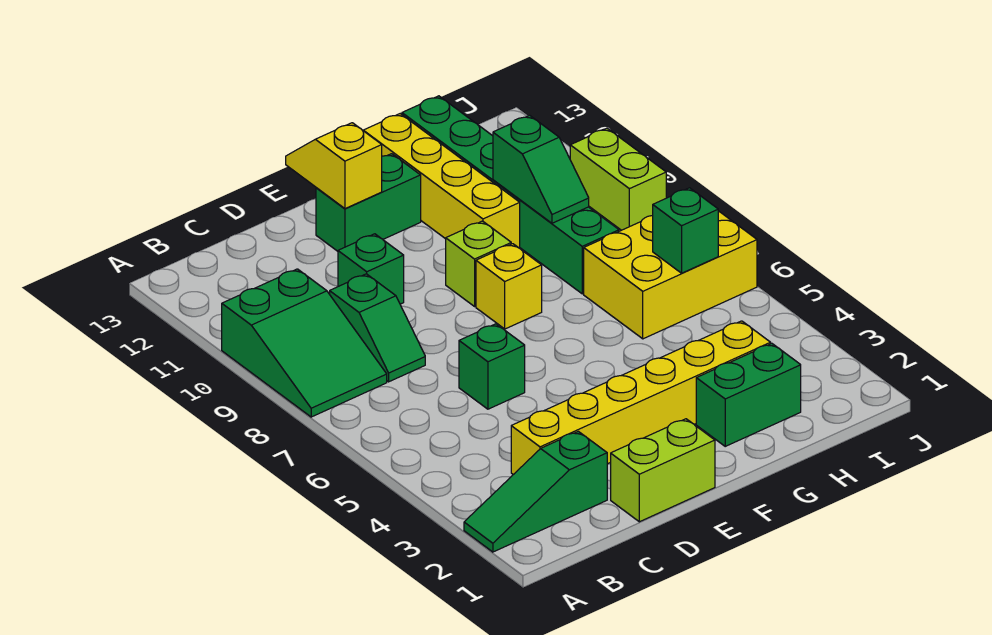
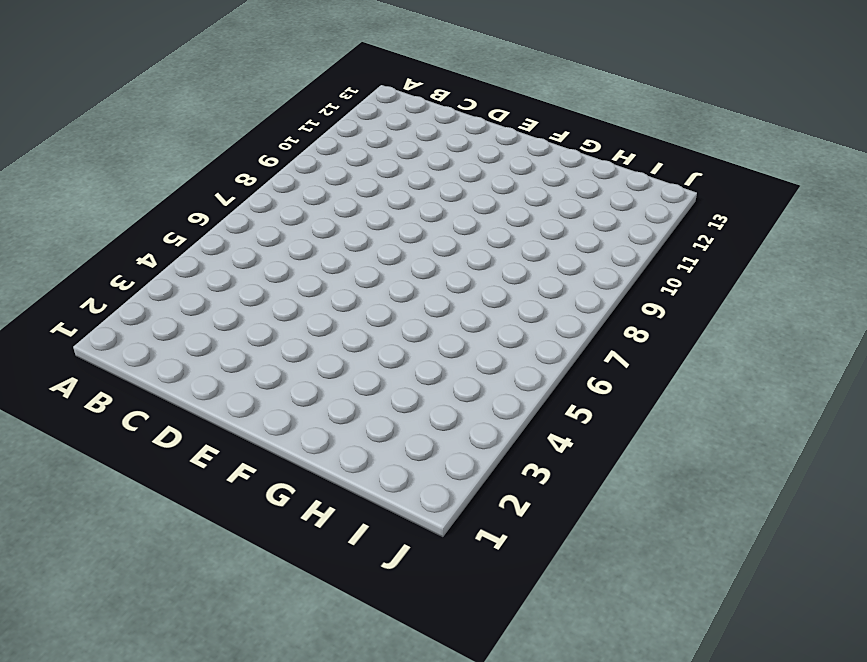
none -> green slope A2:C2 level 1 top C
none -> green slope A8:B10 level 1 top 10
none -> yellow brick C3:H3 level 1

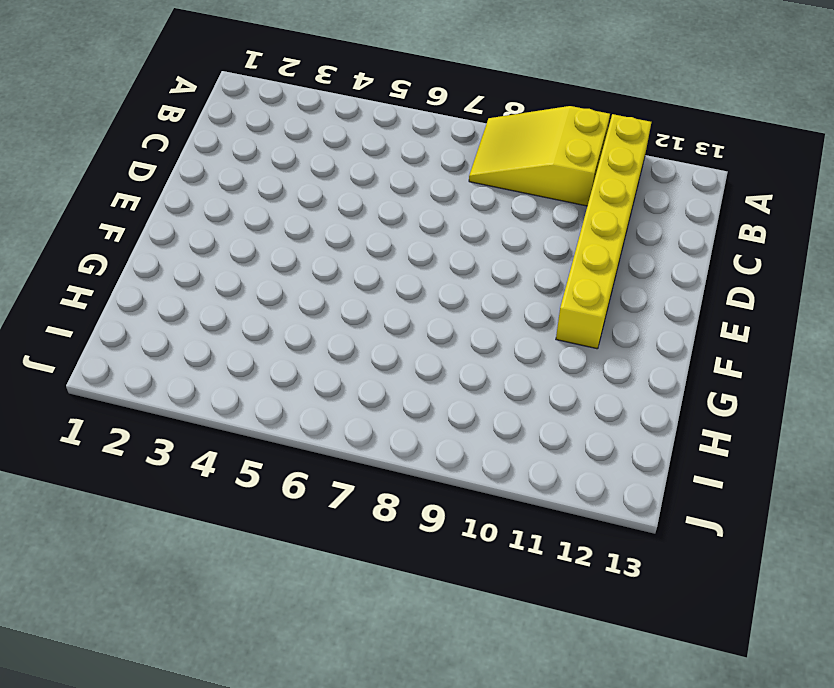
yellow slope A8:B10 level 1 top 10 -> green slope A8:B10 level 1 top 10
yellow brick A11:F11 level 1 -> yellow brick C3:H3 level 1
none -> green slope A2:C2 level 1 top C
none -> green slope C8:C9 level 1 top 9
none -> lime brick D1:E1 level 1

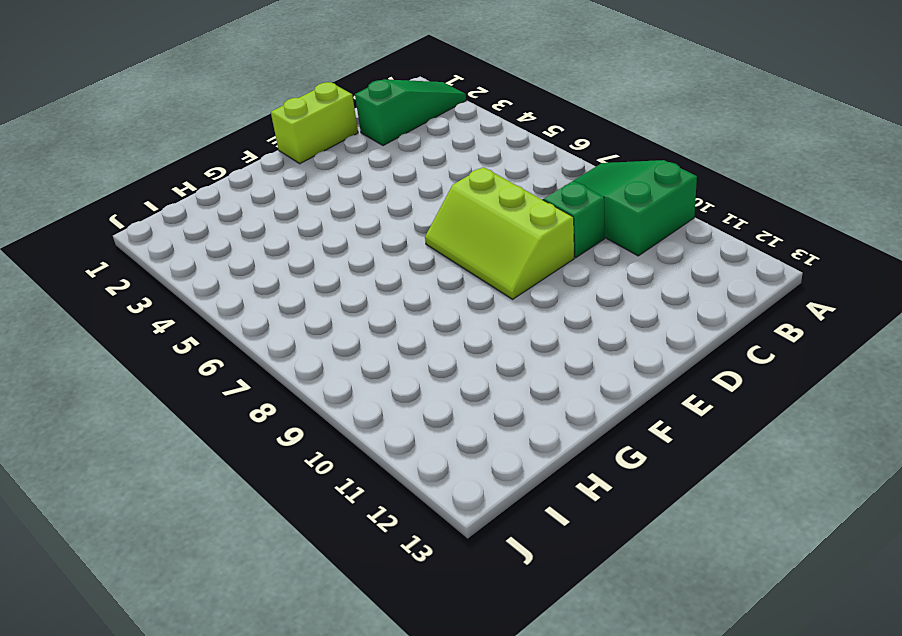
lime slope D7:E9 level 1 top D -> none
none -> yellow brick C3:H3 level 1
none -> green brick D6 level 1
none -> green brick D10 level 1

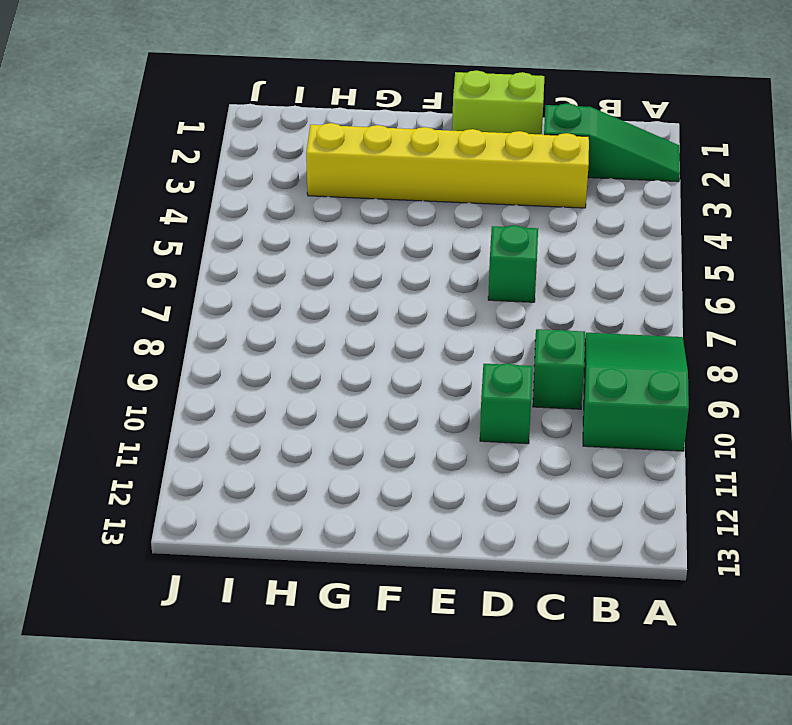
none -> green brick E12:F12 level 1
none -> yellow brick F8 level 1
none -> lime brick F9 level 1

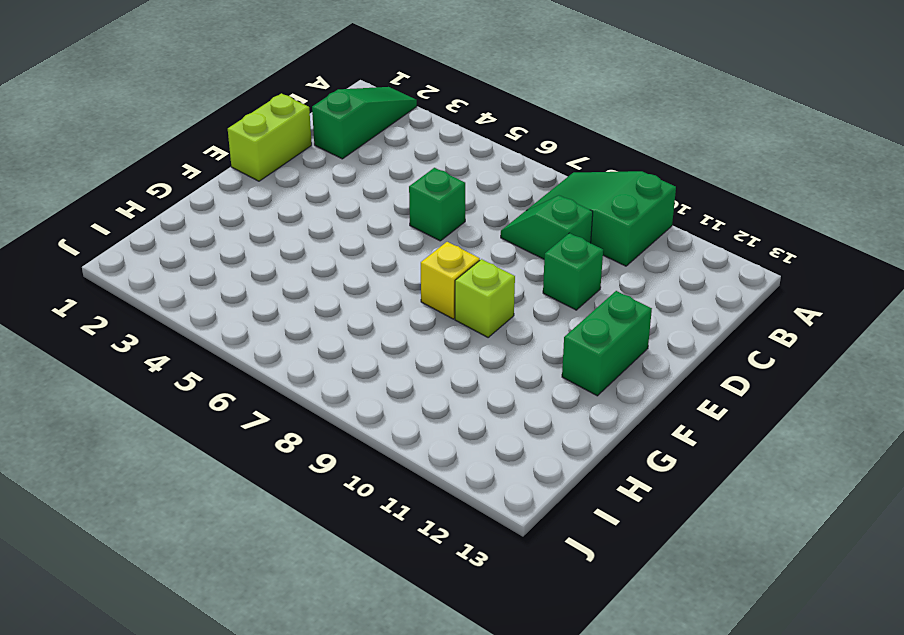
none -> yellow brick C3:H3 level 1
none -> green brick G2:H2 level 1
none -> yellow brick G10:G13 level 1

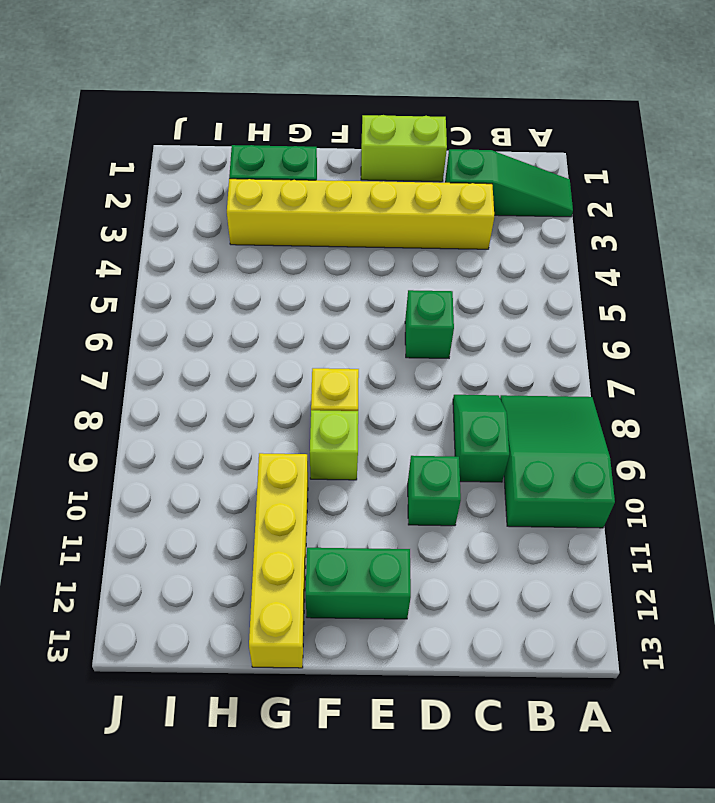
none -> yellow brick H6:J7 level 1
none -> green brick H8:H13 level 1
none -> lime brick J9:J10 level 1

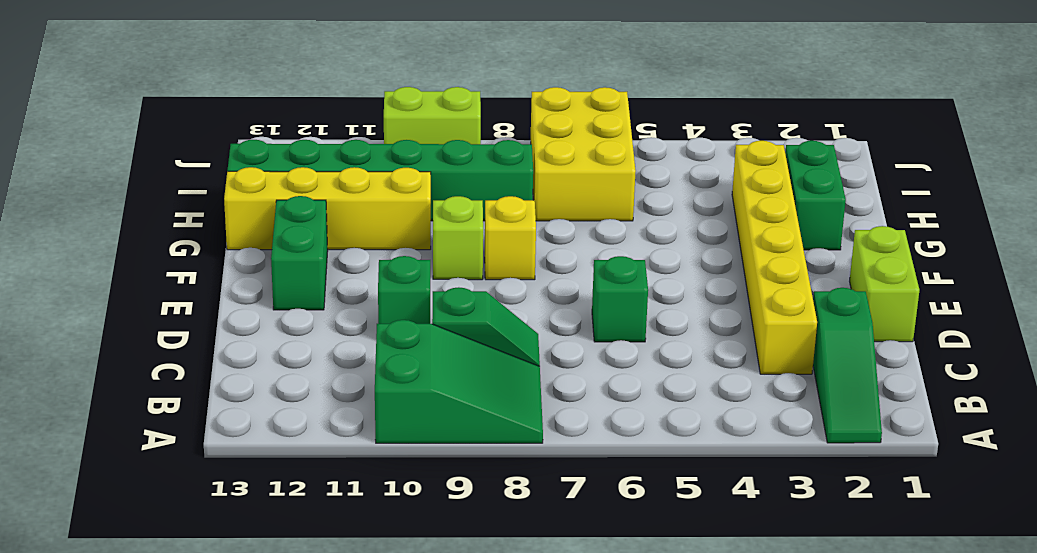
none -> yellow slope E12:E13 level 2 top 12
none -> green slope H9:H10 level 2 top 10
none -> green brick I6 level 2

